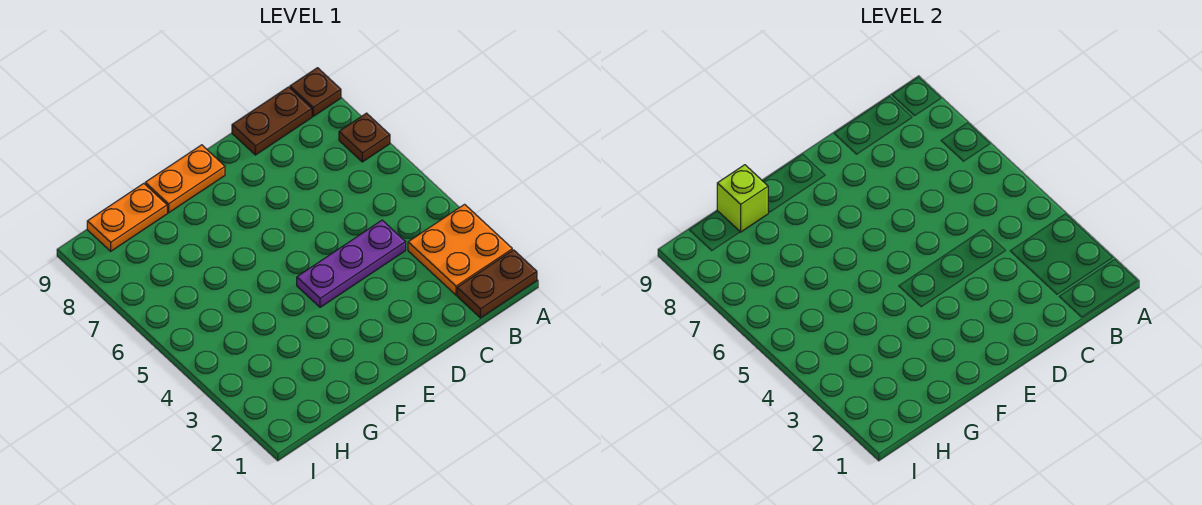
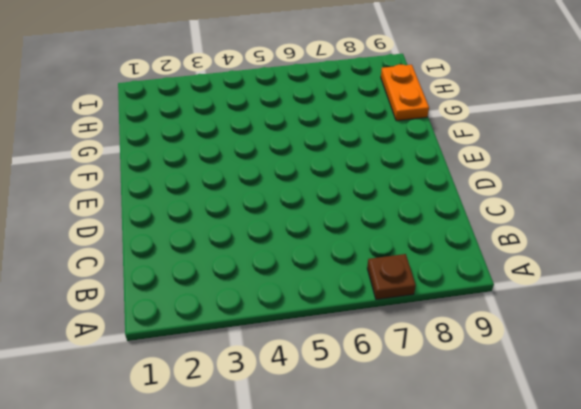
none -> brown plate A1:B1 level 1
none -> orange plate A2:B3 level 1

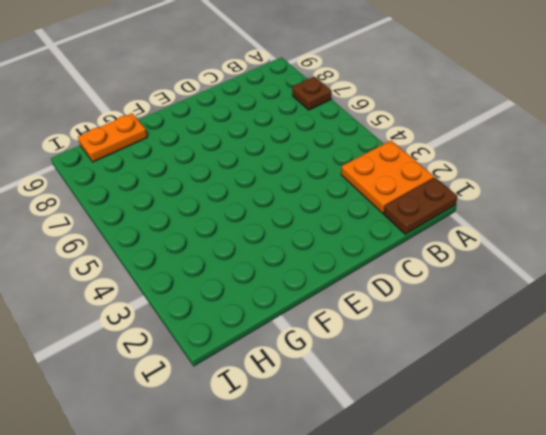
none -> brown plate A9 level 1
none -> brown plate B9:C9 level 1

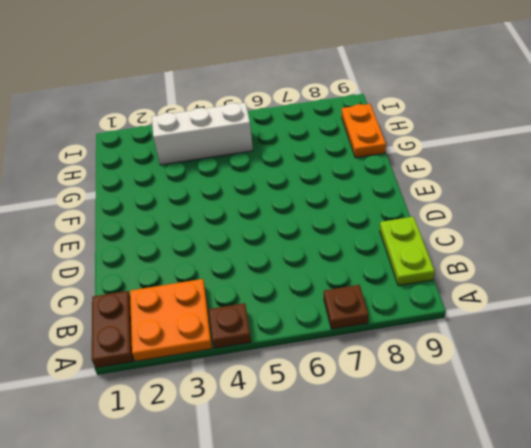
brown plate A4 level 1 -> brown plate A9 level 1
lime plate B9:C9 level 1 -> brown plate B9:C9 level 1
white brick H3:H5 level 1 -> none
none -> purple plate C4:E4 level 1
none -> orange plate E9:F9 level 1

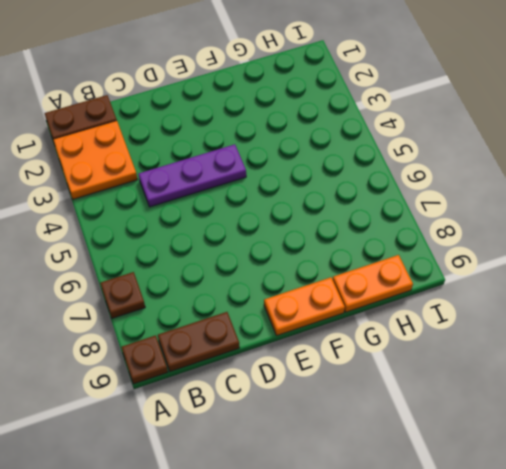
none -> lime brick G9 level 2

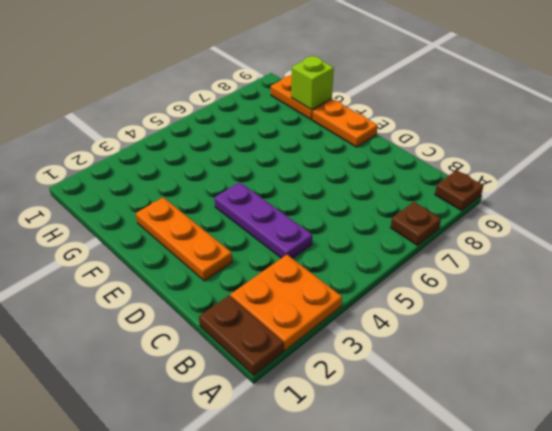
orange plate D2:F2 level 1 -> none
none -> brown plate B9:C9 level 1

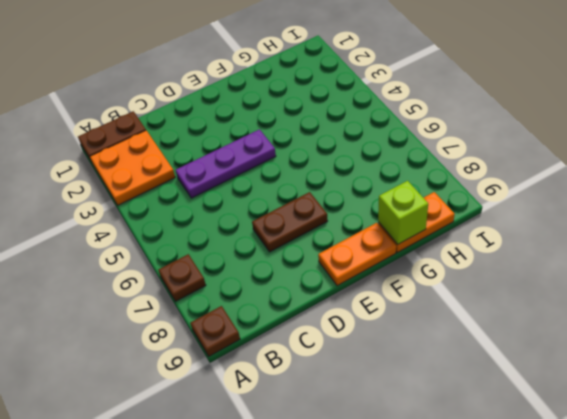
brown plate D7:E7 level 1 -> brown plate B9:C9 level 1

